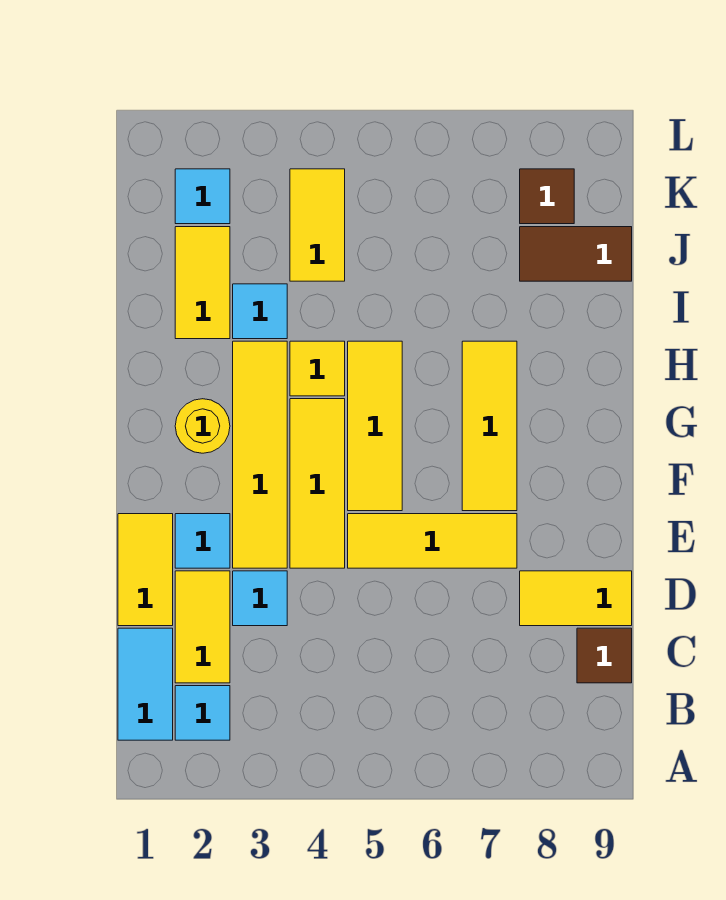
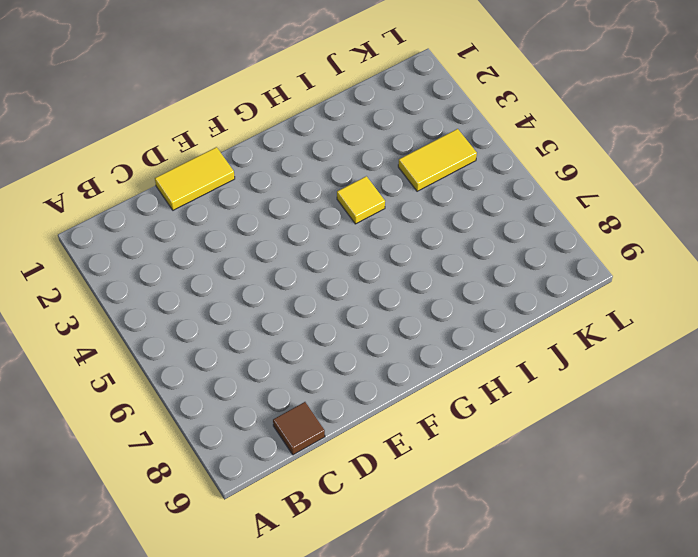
none -> cyan tile B1:C1 level 1
none -> cyan tile B2 level 1
none -> yellow tile C2:D2 level 1

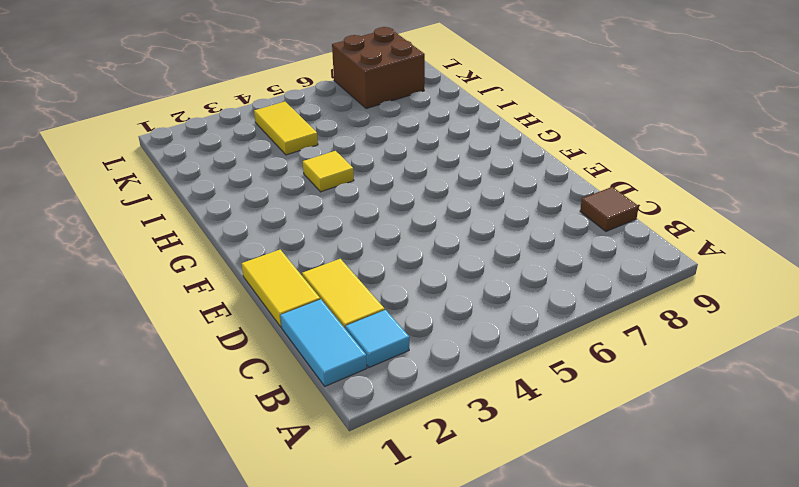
brown brick K7:L8 level 1 -> brown tile K8 level 1
none -> cyan tile D3 level 1
none -> yellow tile D8:D9 level 1
none -> cyan tile E2 level 1

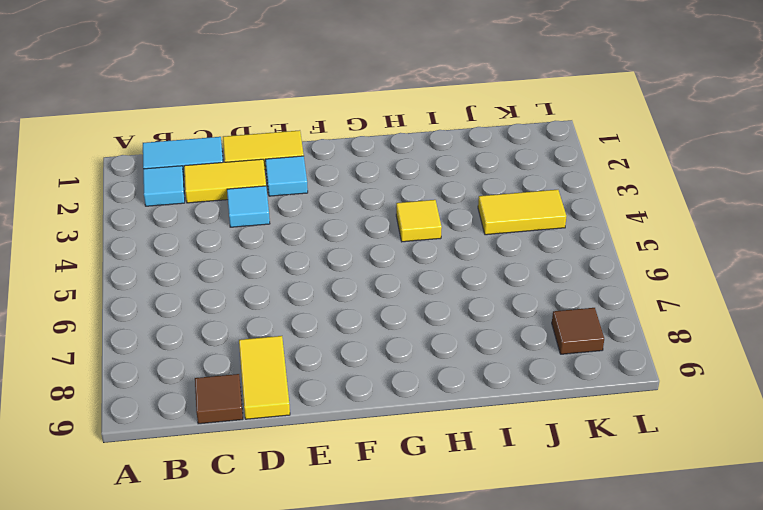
none -> yellow tile E3:H3 level 1
none -> yellow tile E4:G4 level 1
none -> yellow tile E5:E7 level 1

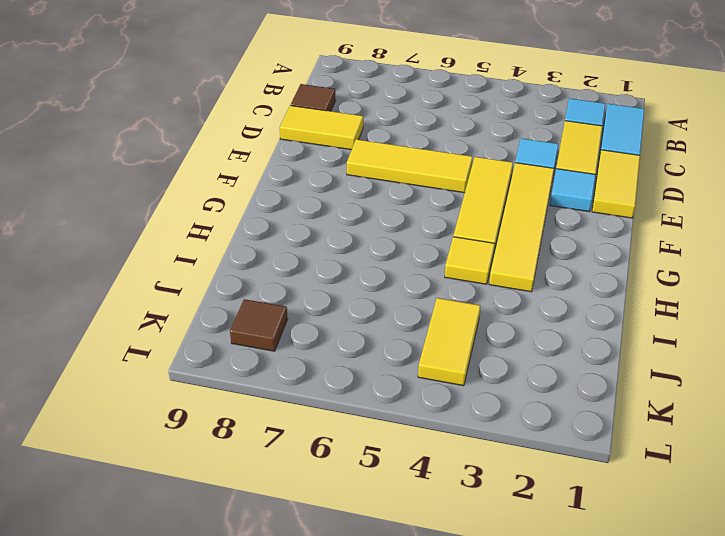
none -> yellow tile F5:H5 level 1
none -> yellow tile F7:H7 level 1
none -> yellow round brick G2 level 1

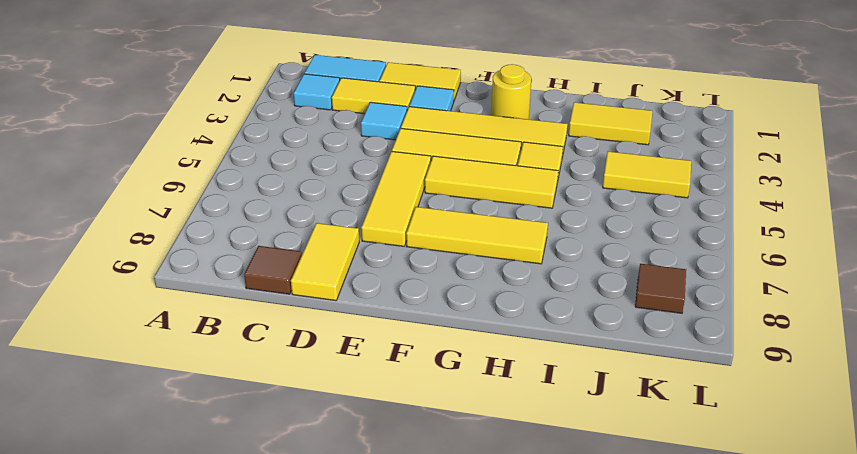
none -> cyan tile I3 level 1
none -> brown tile J8:J9 level 1
none -> cyan tile K2 level 1

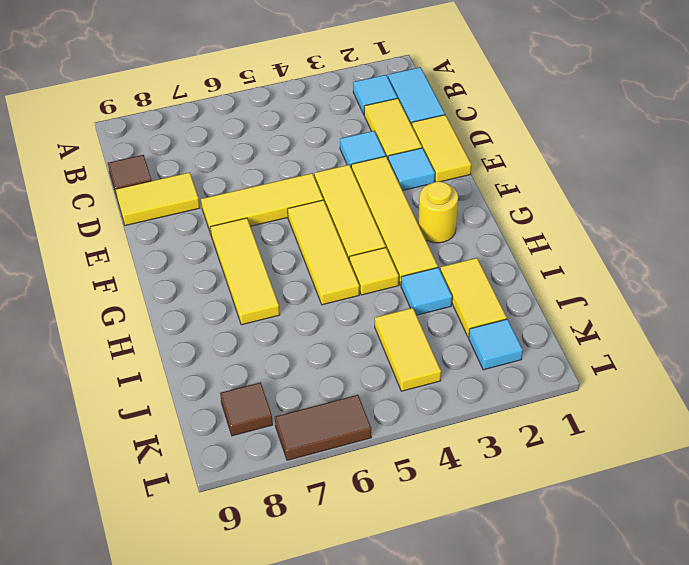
brown tile L6:L7 level 1 -> brown tile J8:J9 level 1

